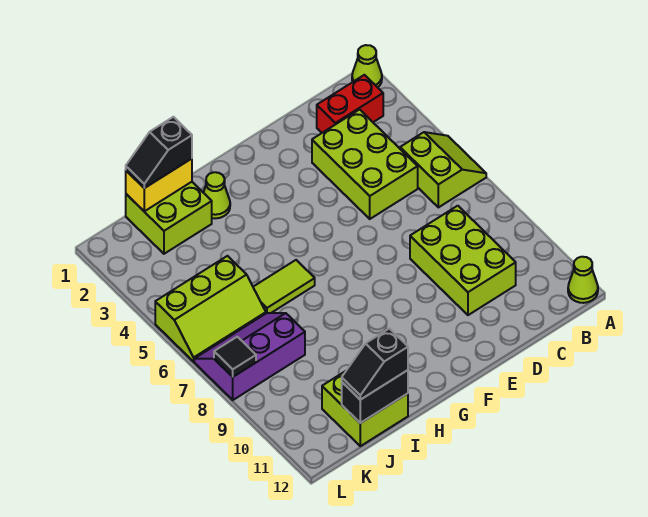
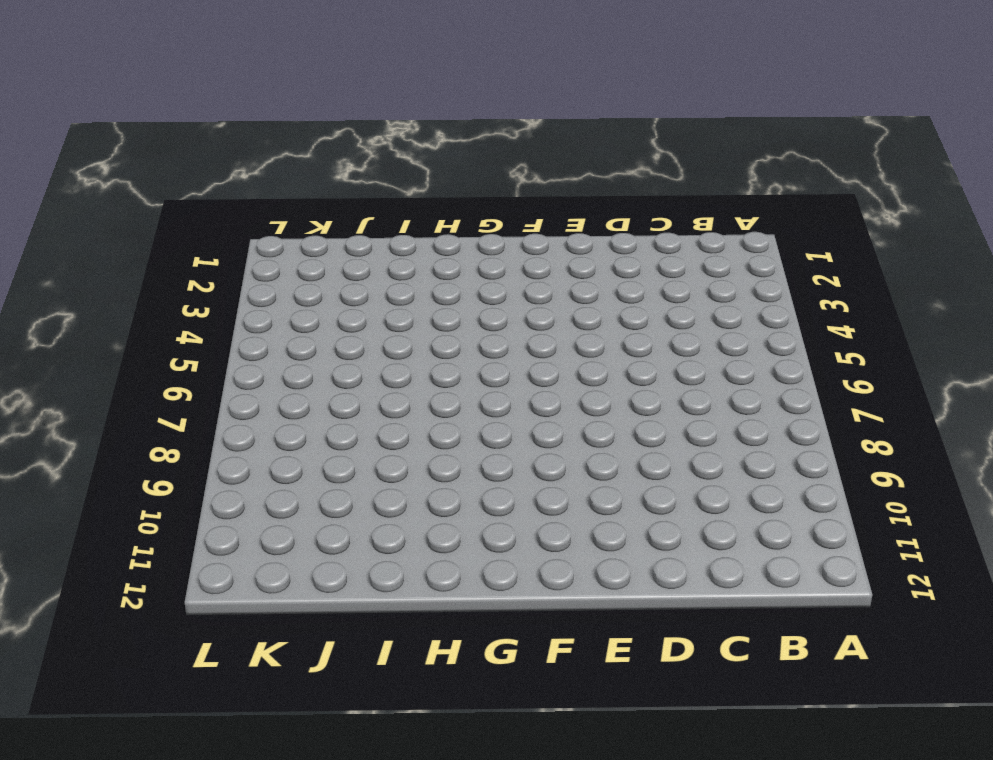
none -> lime cone A1 level 1
none -> lime slope A5:B6 level 1 top B
none -> lime cone A12 level 1

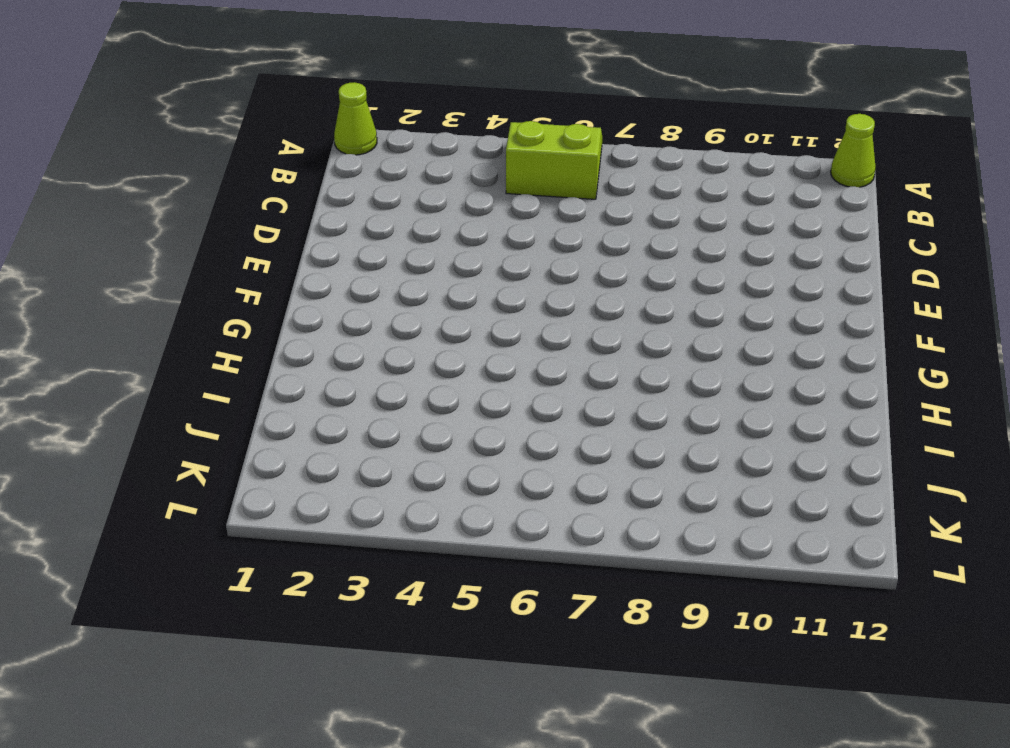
none -> red brick B2:C2 level 1
none -> lime brick C3:D5 level 1
none -> lime brick C8:D10 level 1

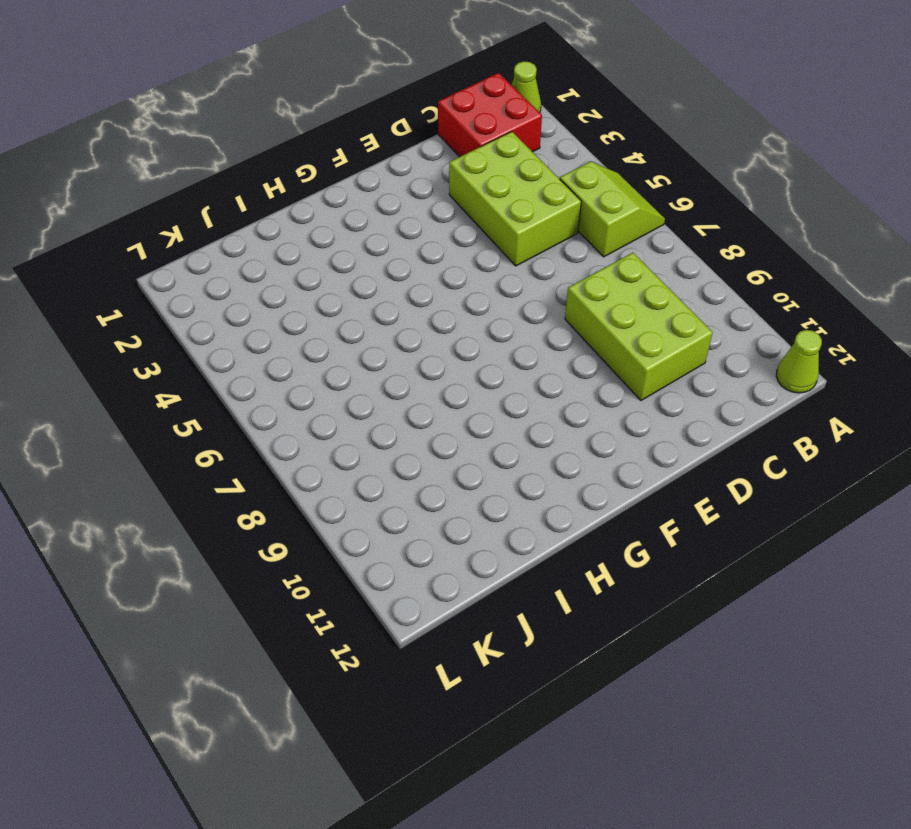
red brick B1:C2 level 1 -> red brick B2:C2 level 1
none -> lime cone H2 level 1
none -> lime tile H6:I6 level 1
none -> lime brick I1:J2 level 1

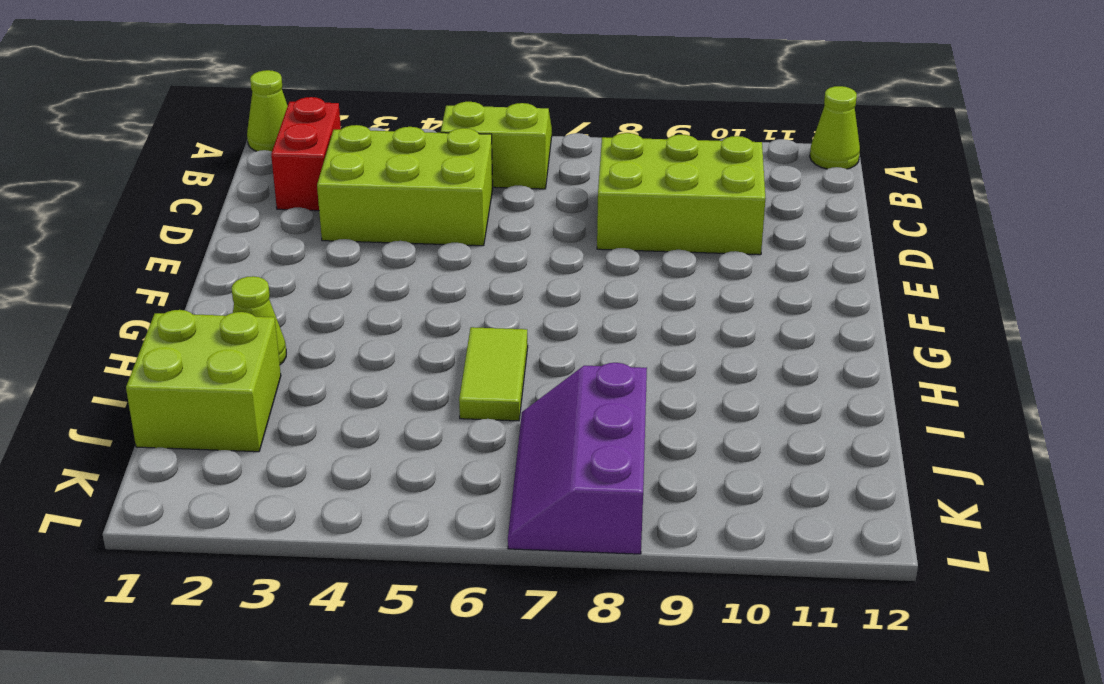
none -> lime brick I11:J12 level 1
none -> lime slope J5:L6 level 1 top 5
none -> yellow brick I1:J1 level 2

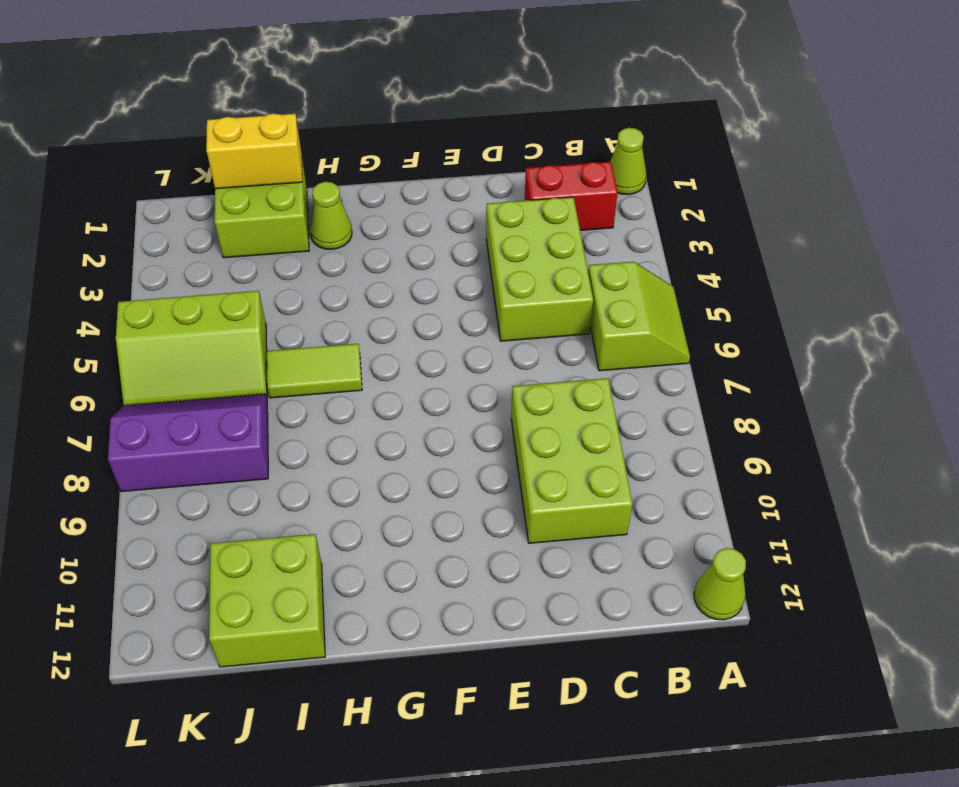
none -> black brick I12:J12 level 2
none -> black tile L8 level 2
none -> black slope I1:J1 level 3 top I

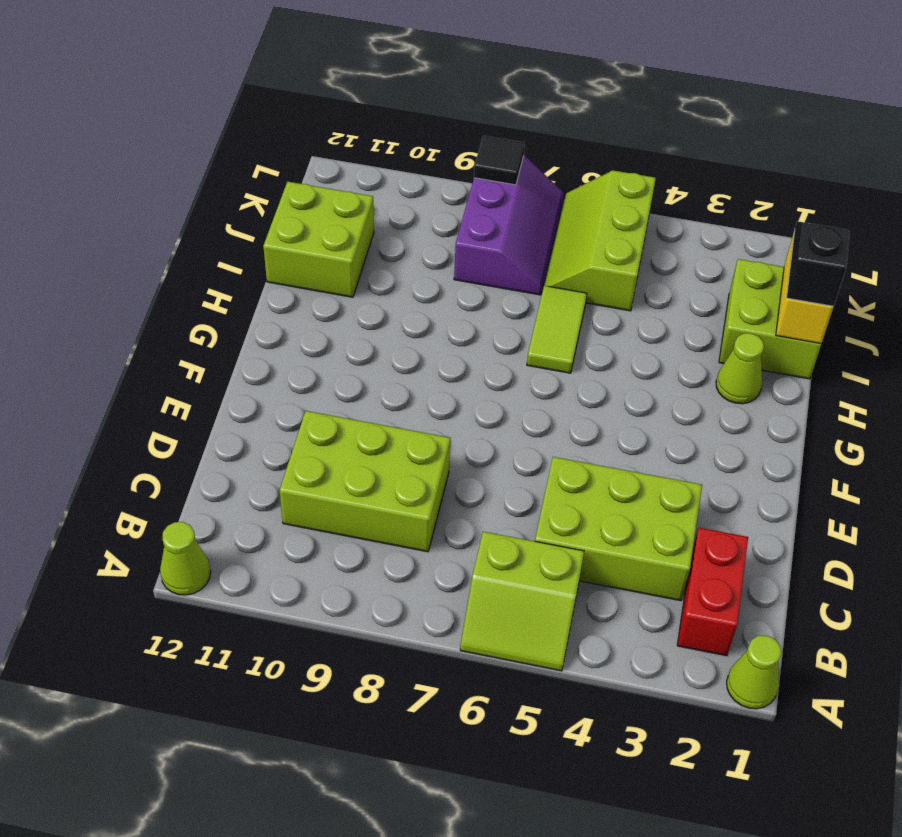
none -> black brick I12:J12 level 2
none -> black slope I12:J12 level 3 top I

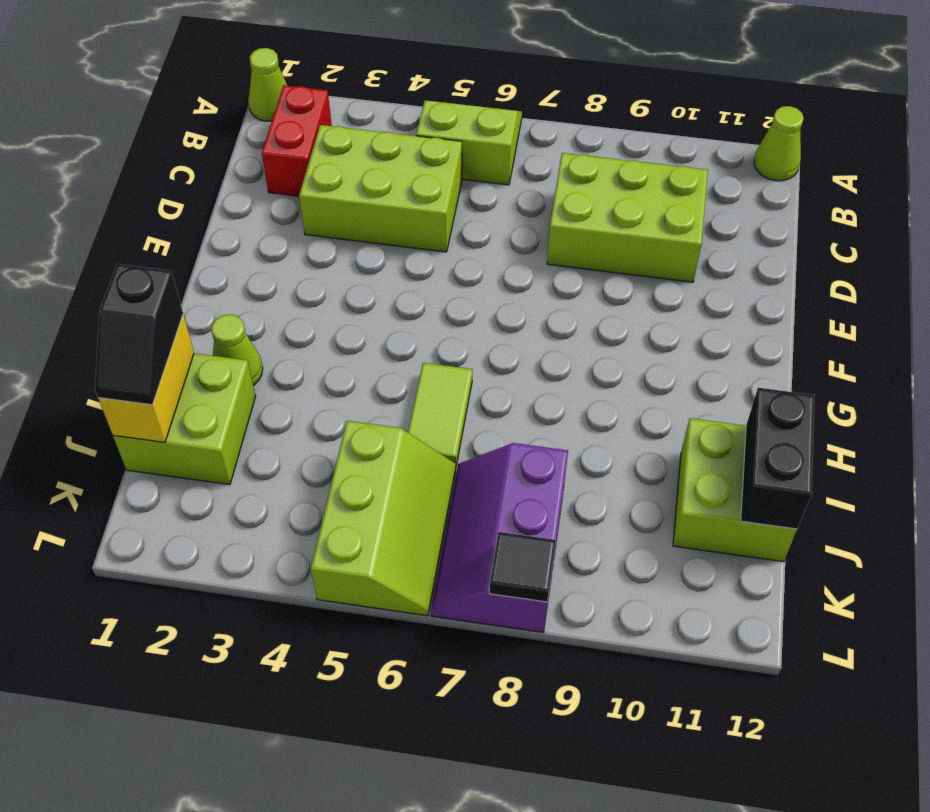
none -> black slope I12:J12 level 3 top I

